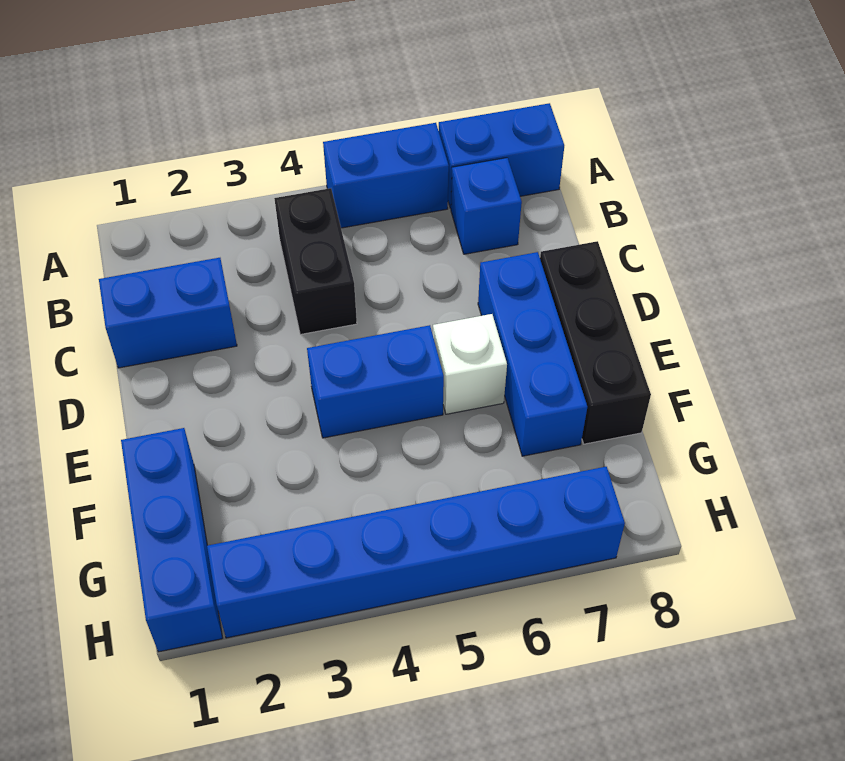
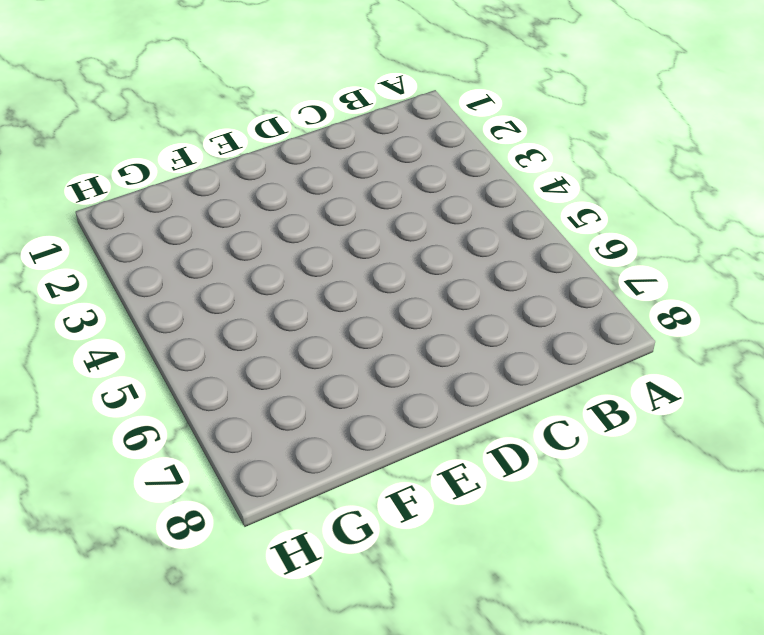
none -> blue brick A5:A6 level 1
none -> blue brick A7:A8 level 1

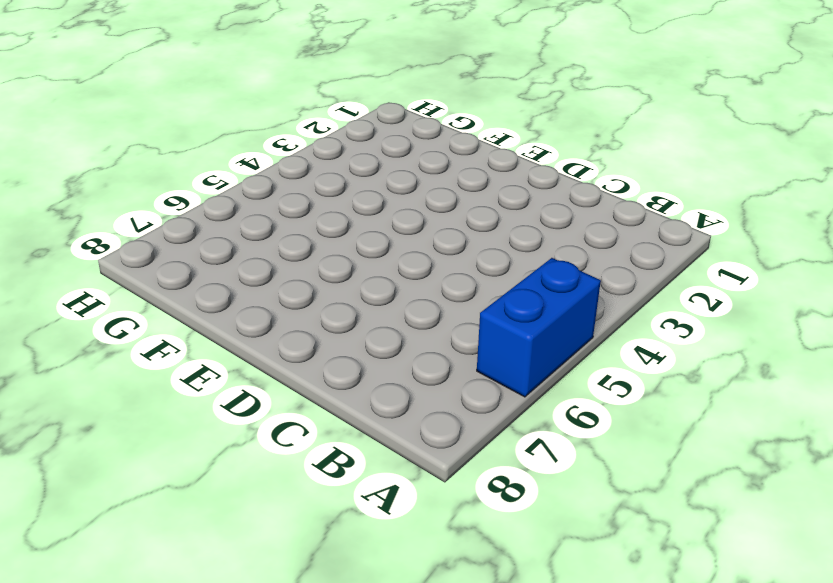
none -> blue brick A7:A8 level 1
none -> black brick B4:C4 level 1

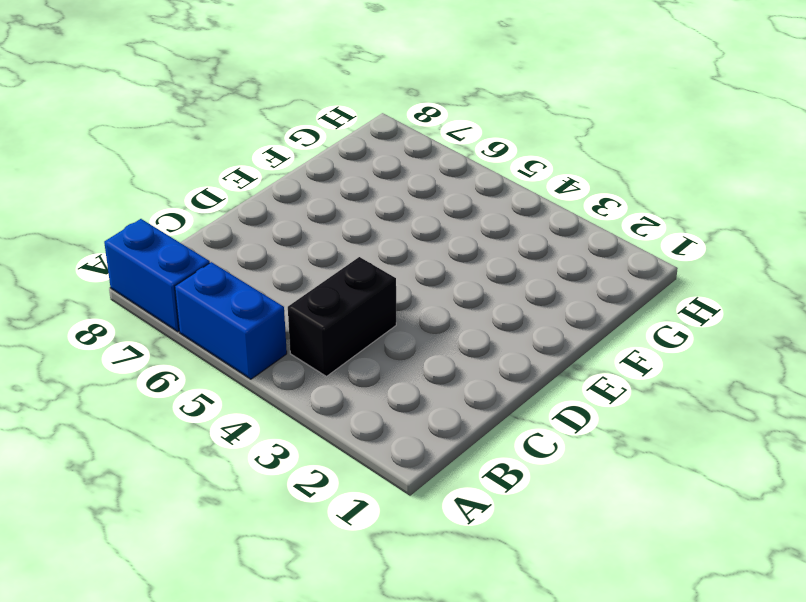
none -> blue brick B7 level 1
none -> blue brick C1:C2 level 1

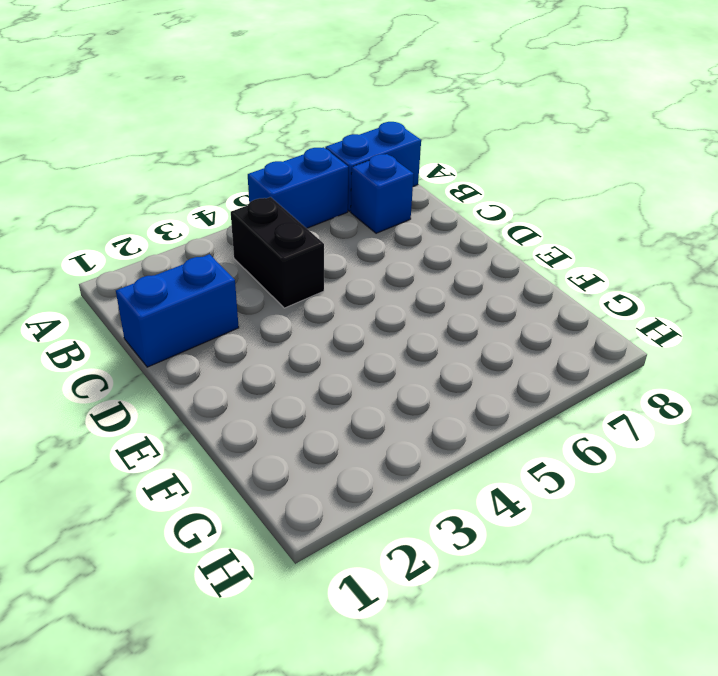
none -> blue brick D7:F7 level 1
none -> black brick D8:F8 level 1

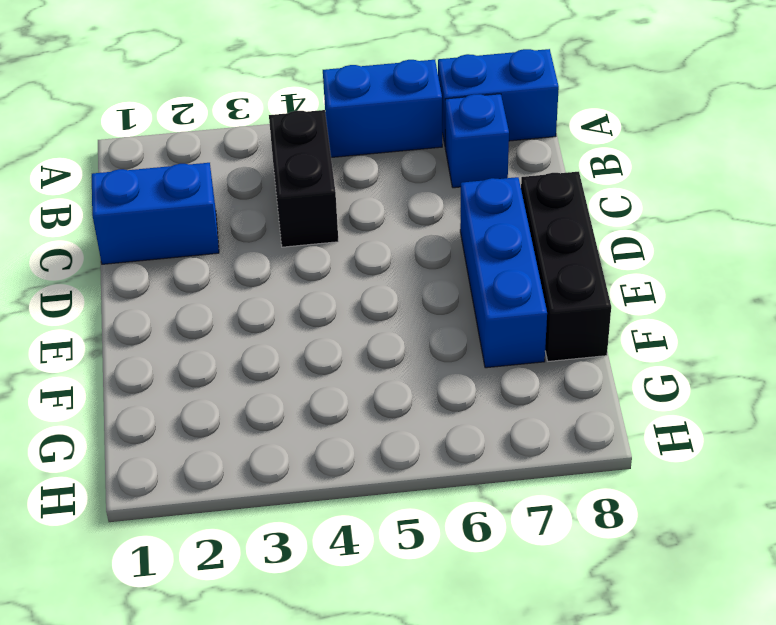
none -> blue brick E4:E5 level 1
none -> white brick E6 level 1

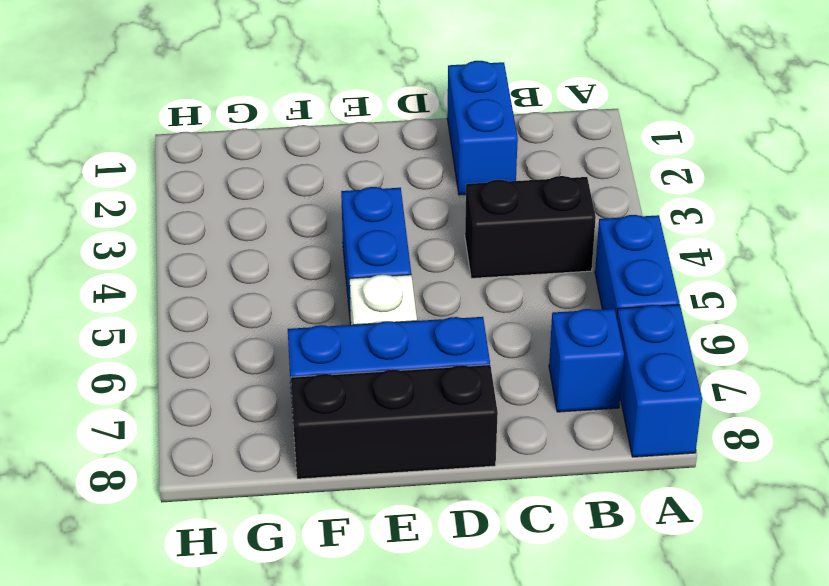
none -> blue brick F1:H1 level 1
none -> blue brick H2:H7 level 1

